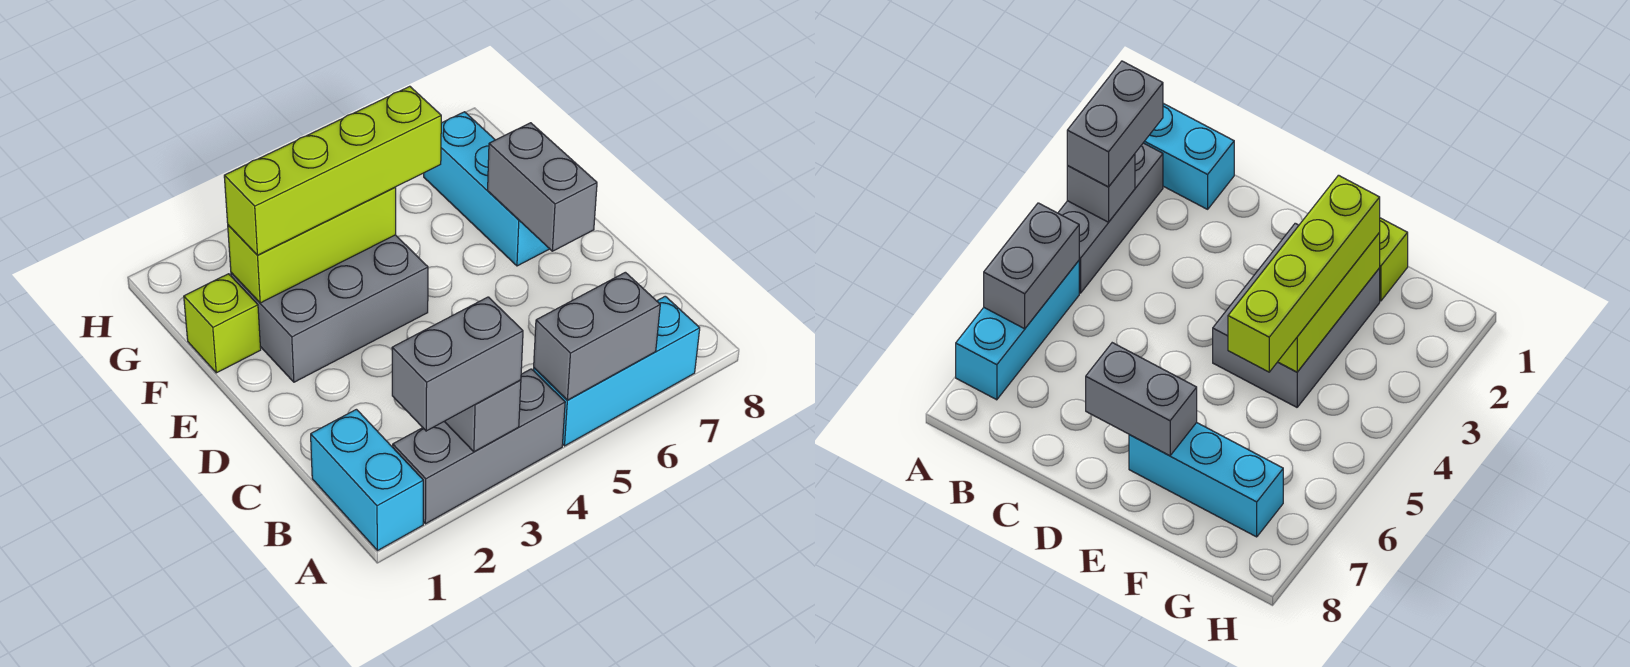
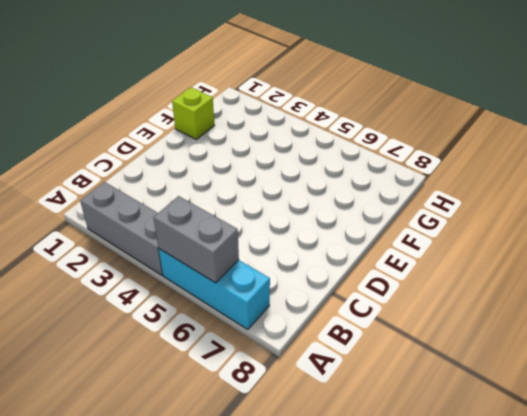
none -> cyan brick A1:B1 level 1
none -> grey brick E2:F4 level 1
none -> cyan brick E7:G7 level 1

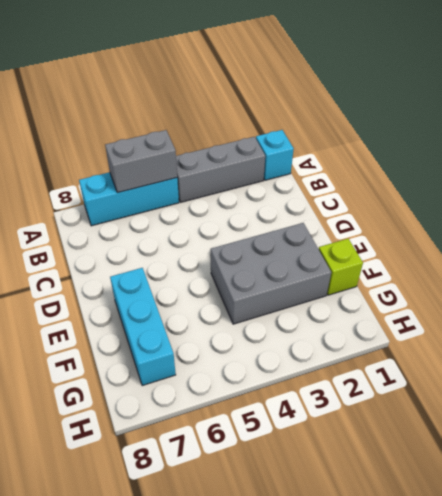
cyan brick A1 level 1 -> cyan brick A1:B1 level 1
none -> grey brick A3 level 2
none -> grey brick D7:E7 level 2
none -> lime brick F2:F4 level 2

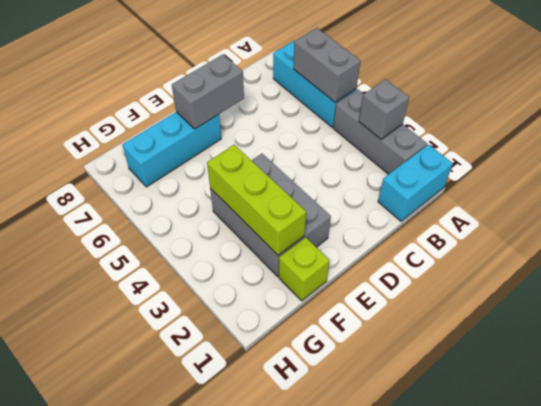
none -> grey brick A2:A3 level 3
none -> lime brick F2:F5 level 3

